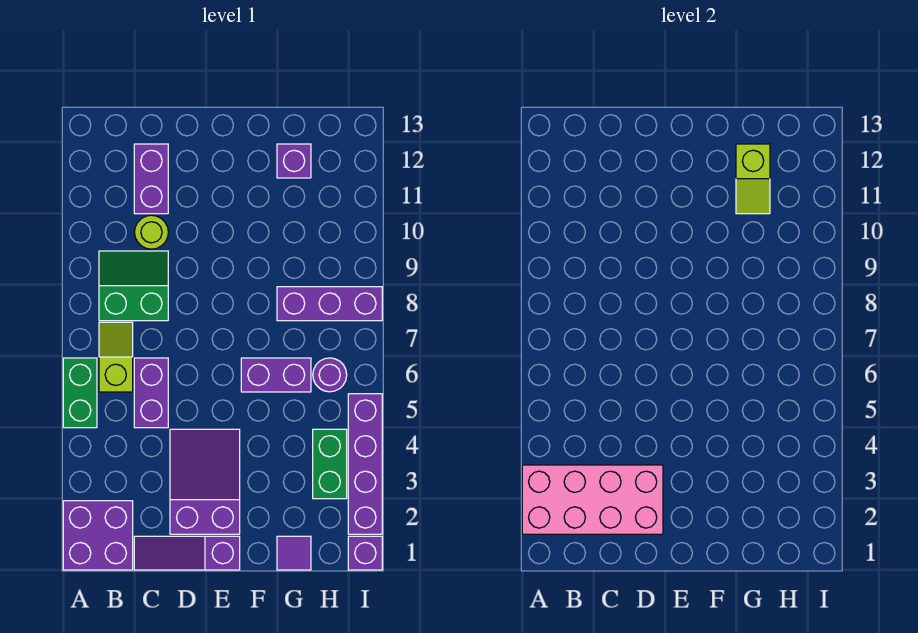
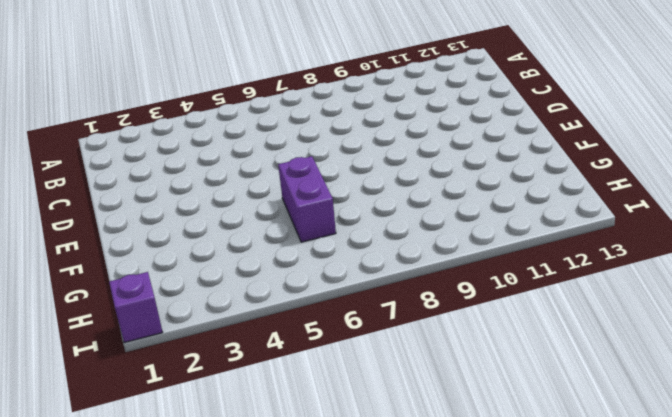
none -> purple brick A1:B2 level 1
none -> green brick A5:A6 level 1
none -> lime slope B6:B7 level 1 top 6

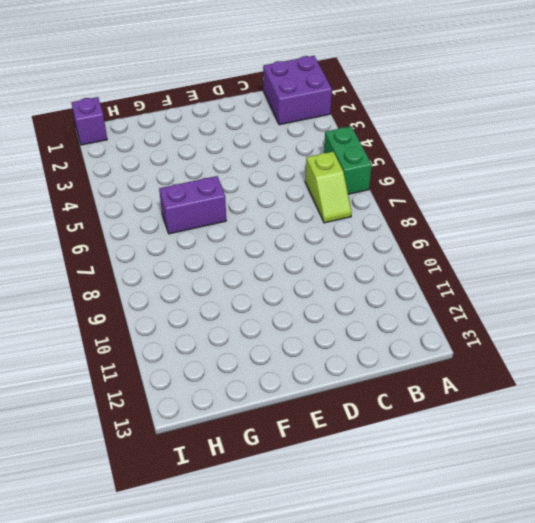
none -> green slope B8:C9 level 1 top 8
none -> purple slope C1:E1 level 1 top E
none -> purple brick C5:C6 level 1

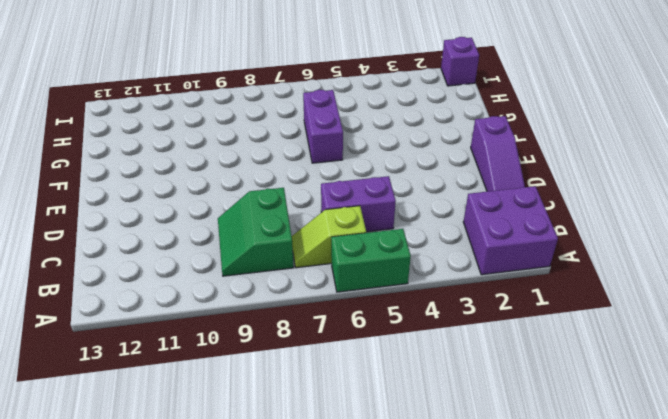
none -> lime round brick C10 level 1
none -> purple brick C11:C12 level 1
none -> purple slope D2:E4 level 1 top 2

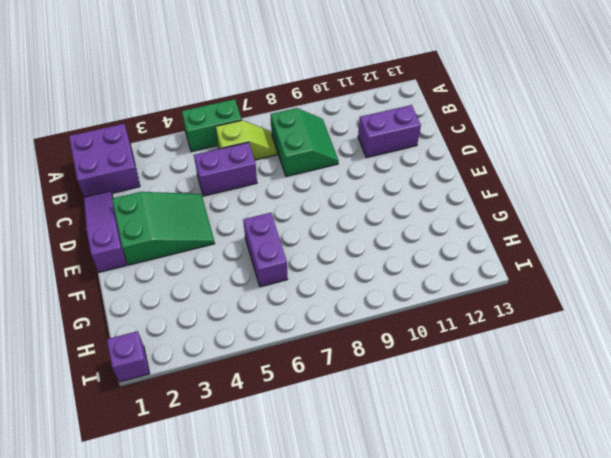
green slope D2:E4 level 1 top 2 -> purple slope D2:E4 level 1 top 2
none -> lime round brick C10 level 1
none -> purple tile G1 level 1
none -> purple brick G8:I8 level 1

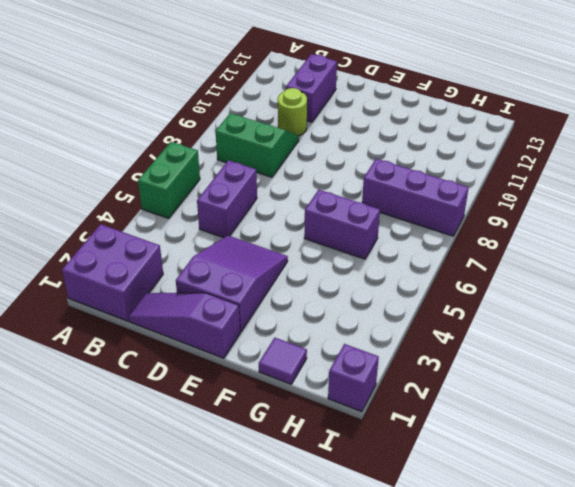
none -> lime slope B6:B7 level 1 top 6
none -> purple brick G12 level 1
none -> green brick H3:H4 level 1

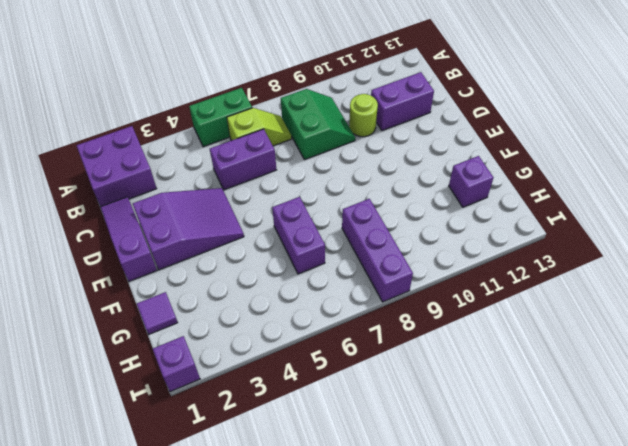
none -> green brick H3:H4 level 1
none -> purple round brick H6 level 1
none -> purple brick I2:I5 level 1

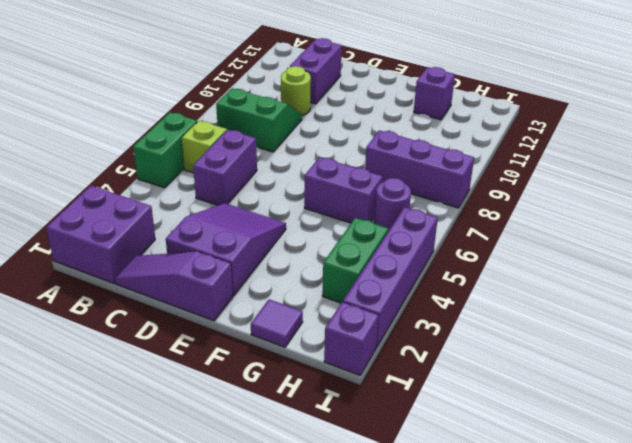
none -> pink brick A2:D3 level 2
none -> lime slope G11:G12 level 2 top 12

